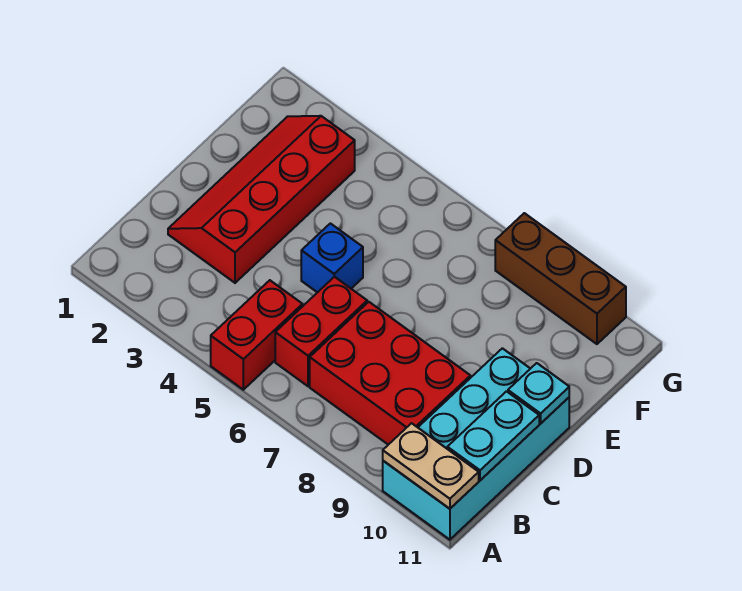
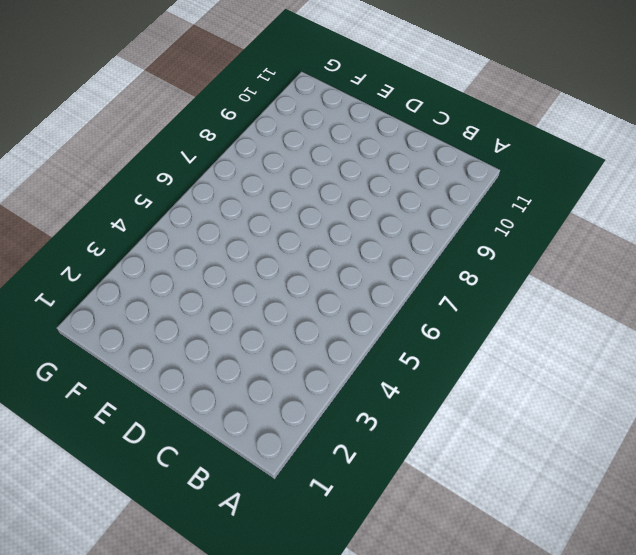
none -> red brick A5:B5 level 1
none -> cyan brick A10:D11 level 1

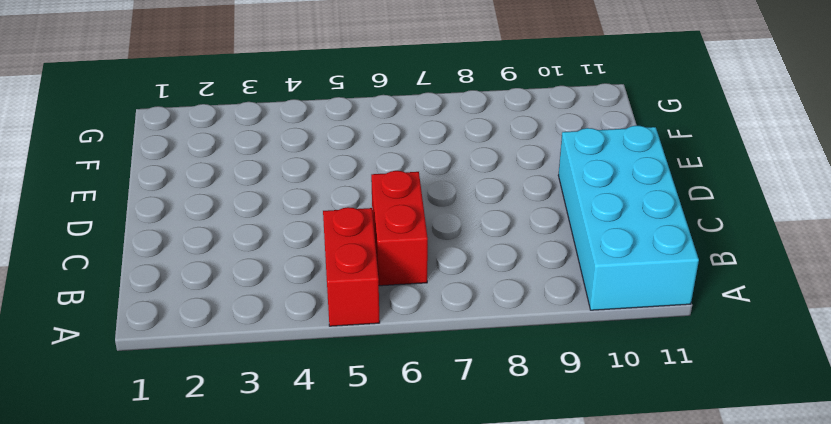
none -> red brick B7:C9 level 1
none -> red slope C2:F3 level 1 top 3

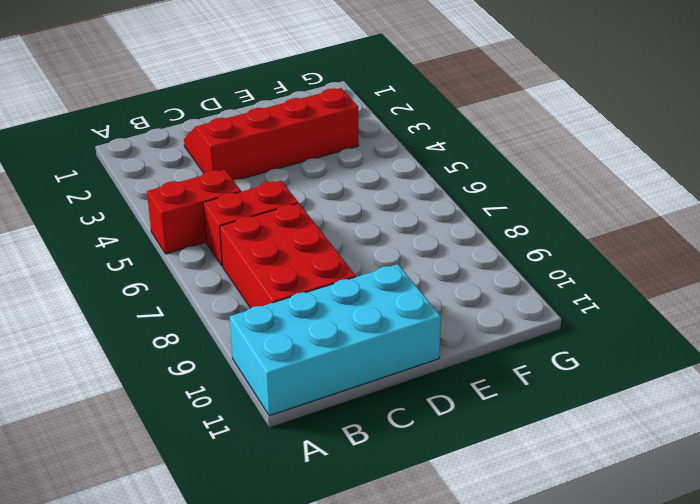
none -> blue brick D5 level 1
none -> brown brick G8:G10 level 1

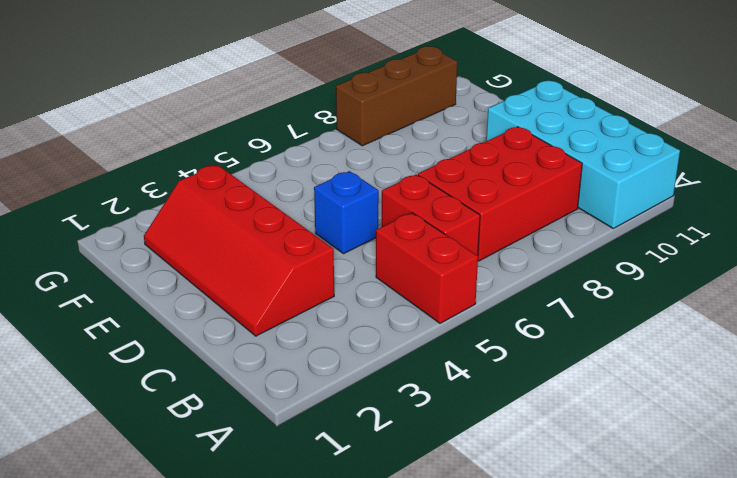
none -> tan plate A10:A11 level 2
none -> cyan plate B11:C11 level 2

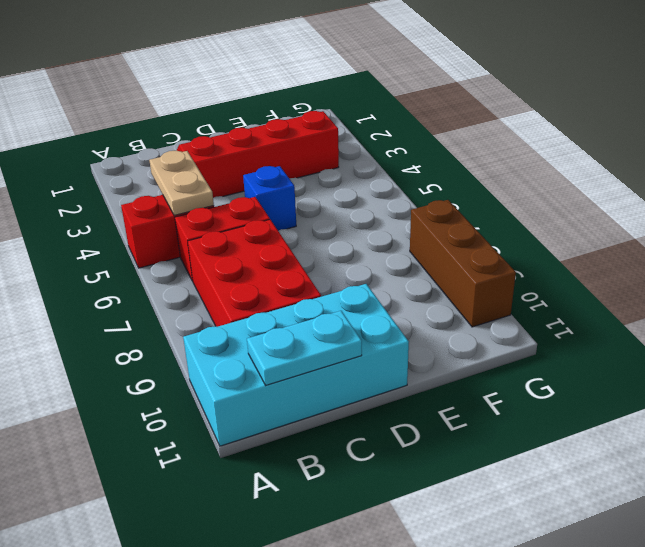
tan plate B4:B5 level 2 -> tan plate A10:A11 level 2
none -> cyan plate D11 level 2

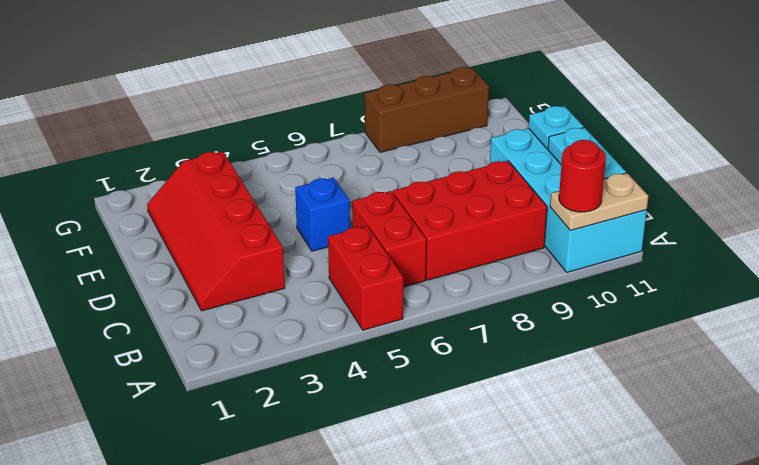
red round brick A10 level 3 -> none

